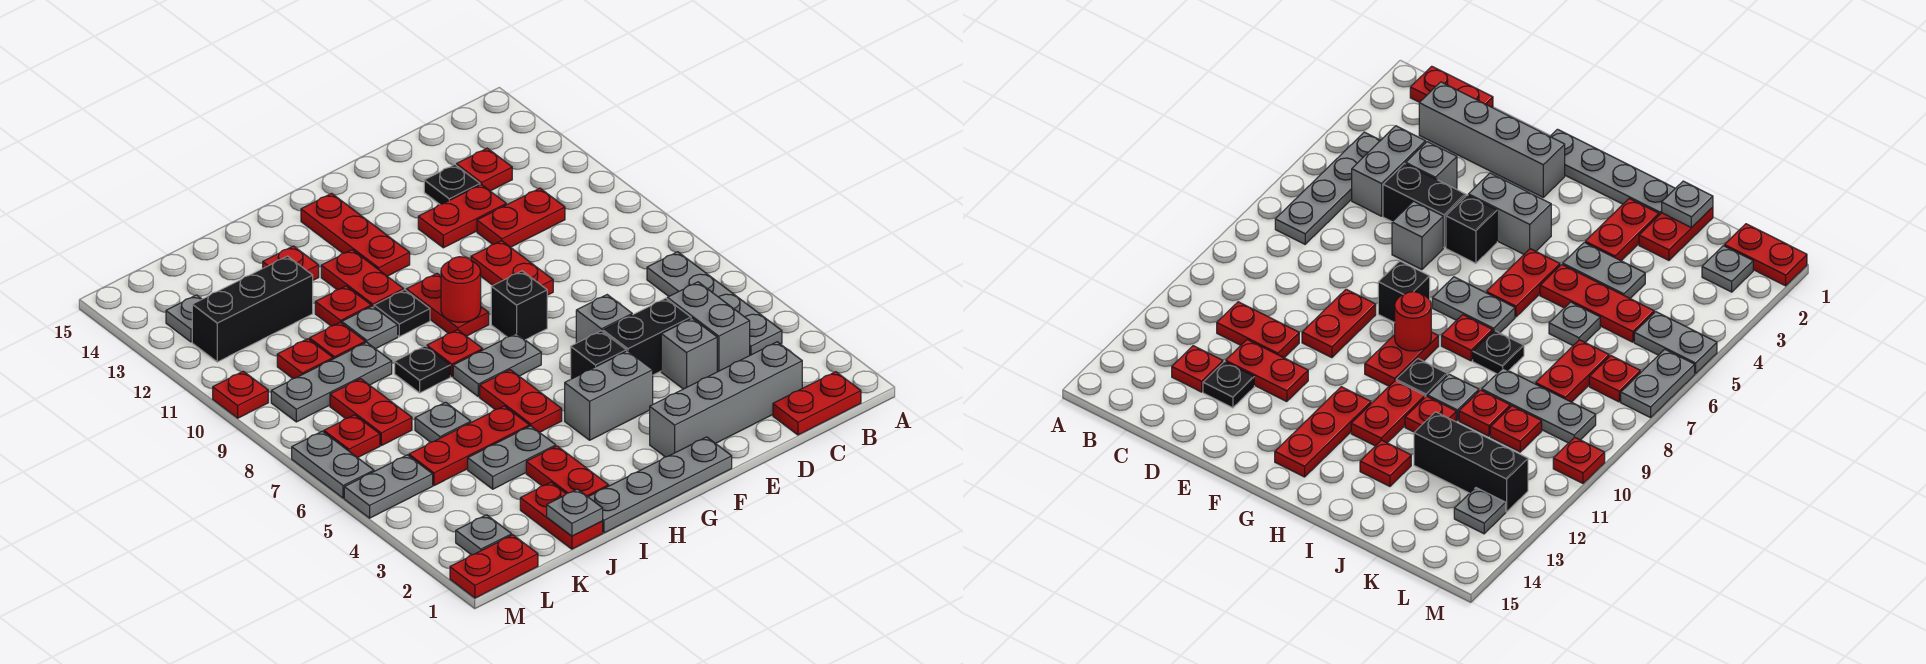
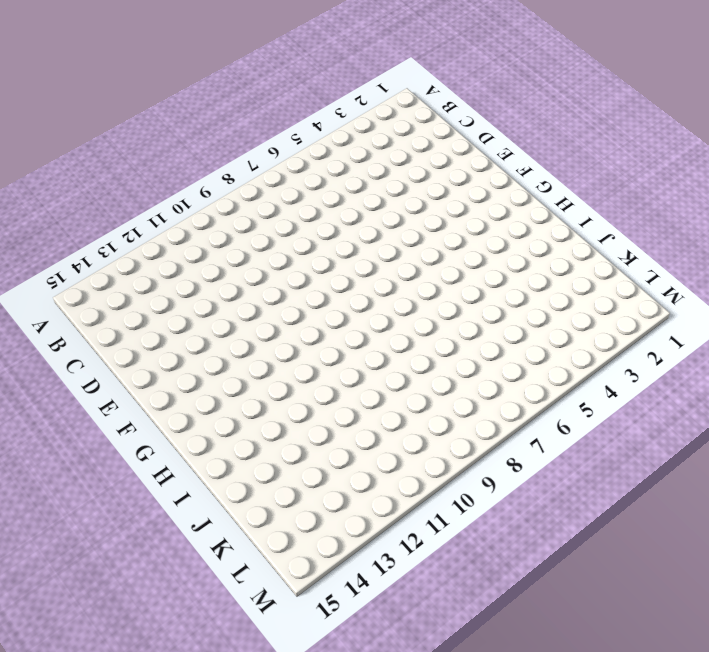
none -> red plate B1:C1 level 1
none -> grey plate B4:B7 level 1
none -> grey brick C2:F2 level 1
none -> grey brick C4:C5 level 1

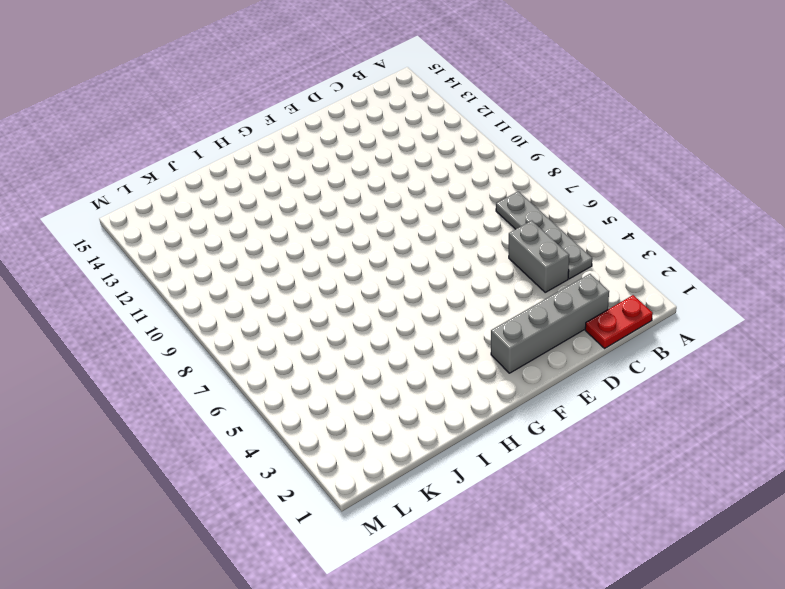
none -> red plate C11:D11 level 1
none -> red plate C13 level 1
none -> grey brick D4 level 1
none -> black brick D5:E5 level 1

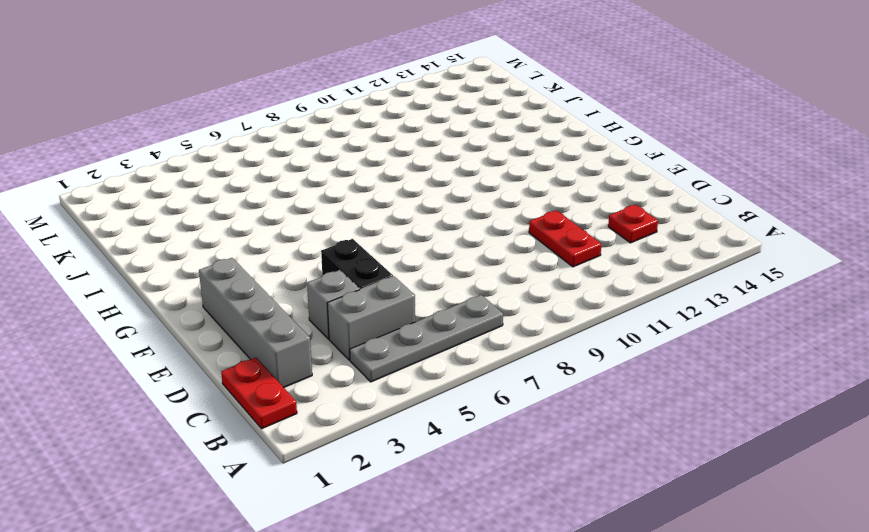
none -> red plate D12:E12 level 1
none -> black plate D13 level 1
none -> grey brick E6 level 1
none -> red plate E9:E10 level 1

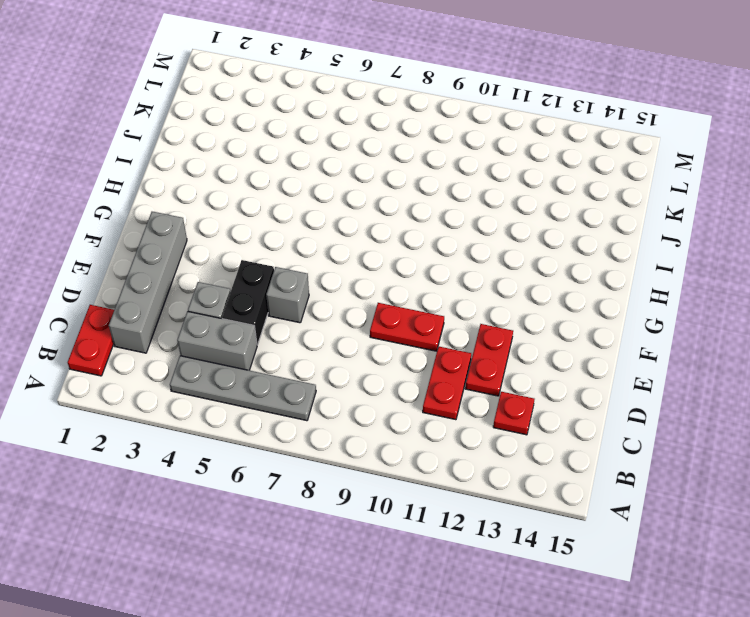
none -> black plate D13 level 1
none -> grey plate F1:I1 level 1
none -> grey brick F4:G4 level 1
none -> black brick F5 level 1

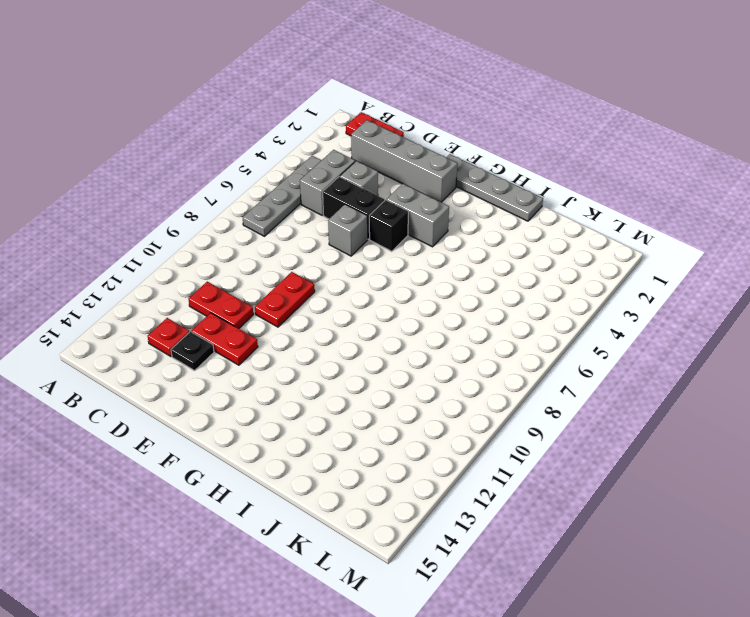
none -> black brick F8 level 1
none -> grey plate G7:H7 level 1
none -> red plate G9:G10 level 1
none -> red plate G12:G14 level 1

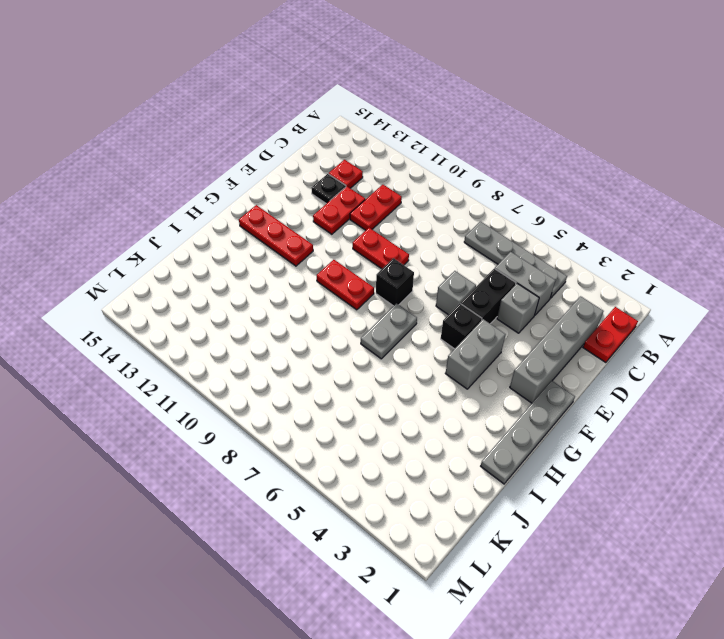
none -> red plate H5:H6 level 1
none -> red plate H8 level 1
none -> black plate H10 level 1
none -> red plate H11:H12 level 1

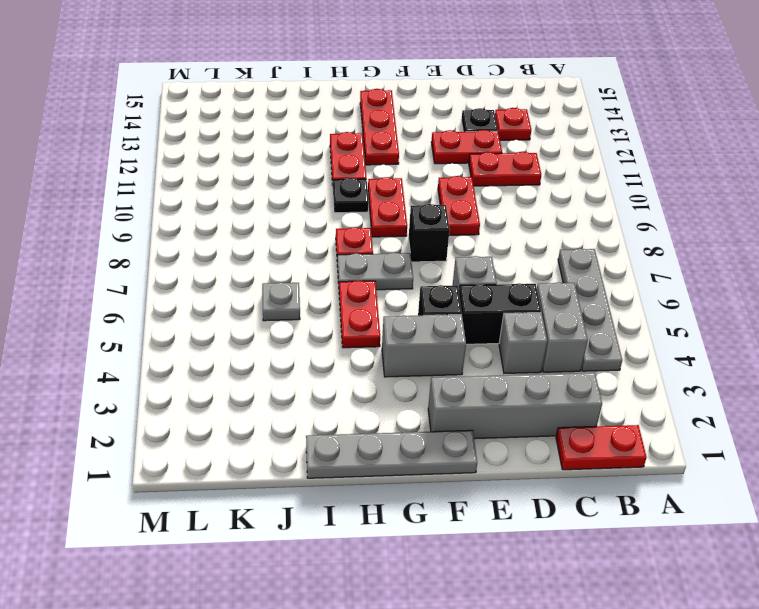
none -> red plate I2:I3 level 1
none -> grey plate I4:J4 level 1
none -> red plate I5:K5 level 1
none -> black plate I8 level 1

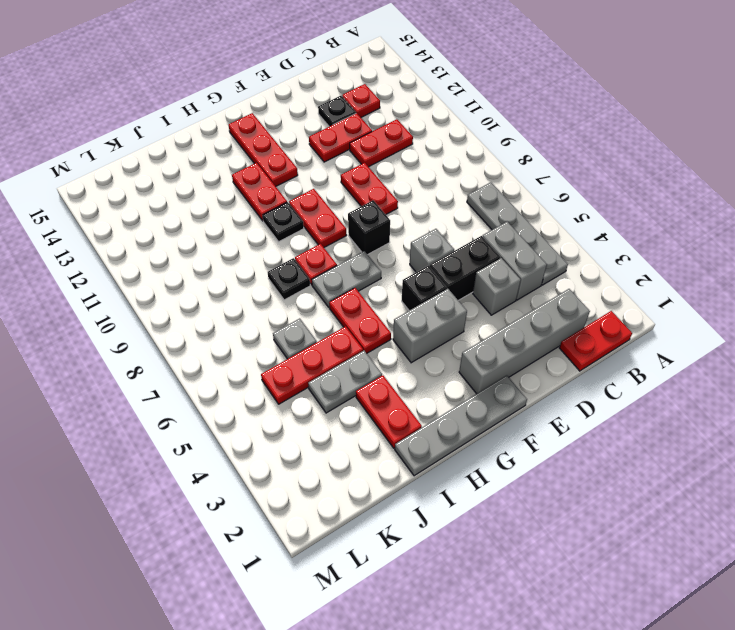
none -> grey plate I10 level 1
none -> red plate I11 level 1
none -> red plate I13 level 1
none -> red plate J1:J2 level 1

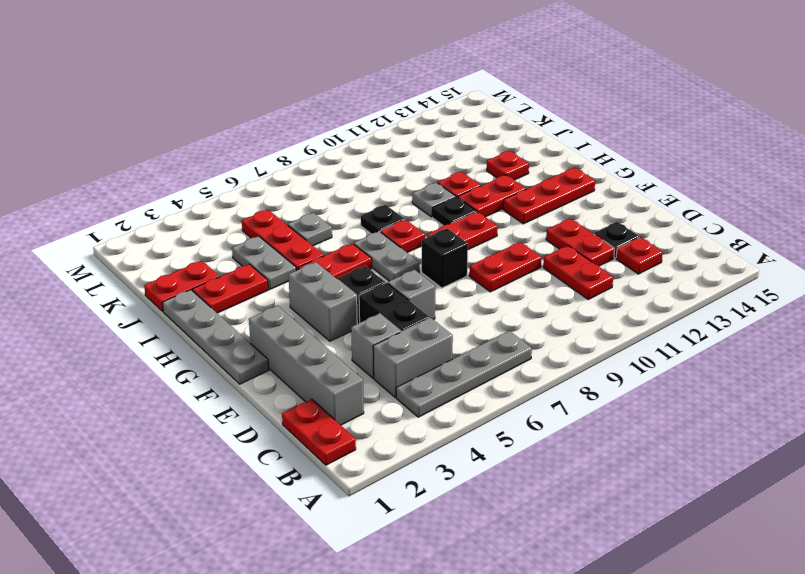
none -> grey plate J9:L9 level 1
none -> red plate J10 level 1
none -> black brick J12:L12 level 1
none -> red plate K7:K8 level 1

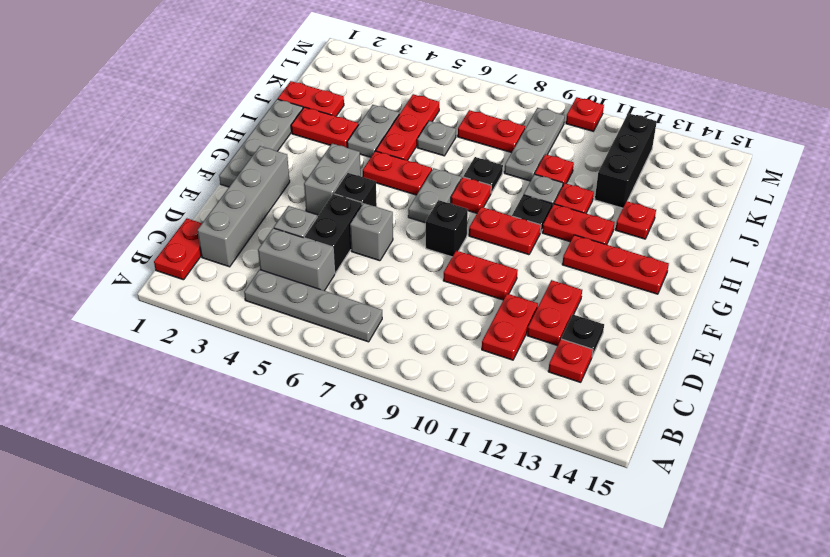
none -> red plate K10 level 1
none -> red plate L1:M1 level 1
none -> grey plate L2 level 1
none -> grey plate L5:M5 level 1

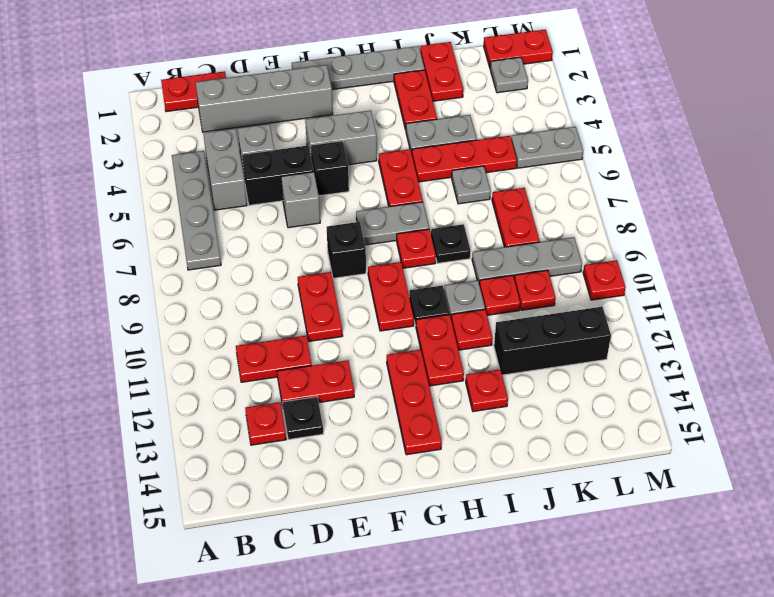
none -> red plate L7 level 1
none -> grey plate L13 level 1
none -> grey plate M6:M7 level 1
none -> red round brick G9 level 2

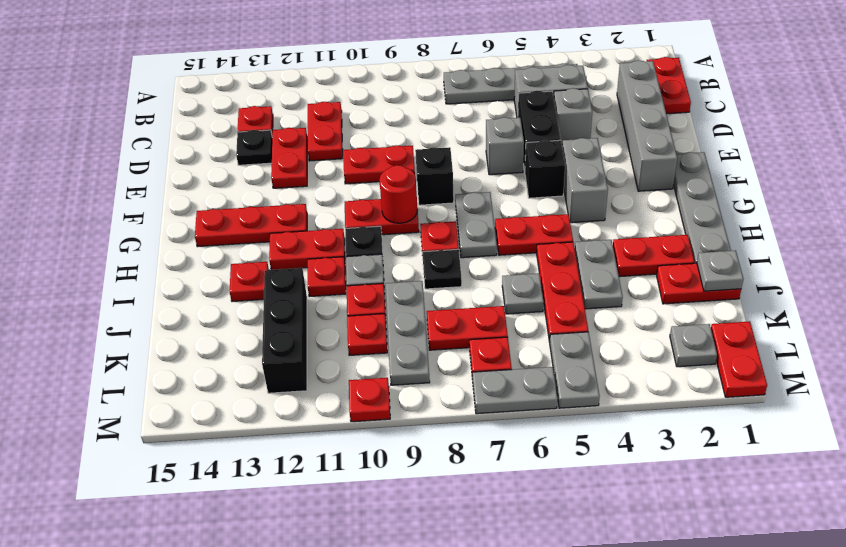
none -> grey plate L13 level 1

